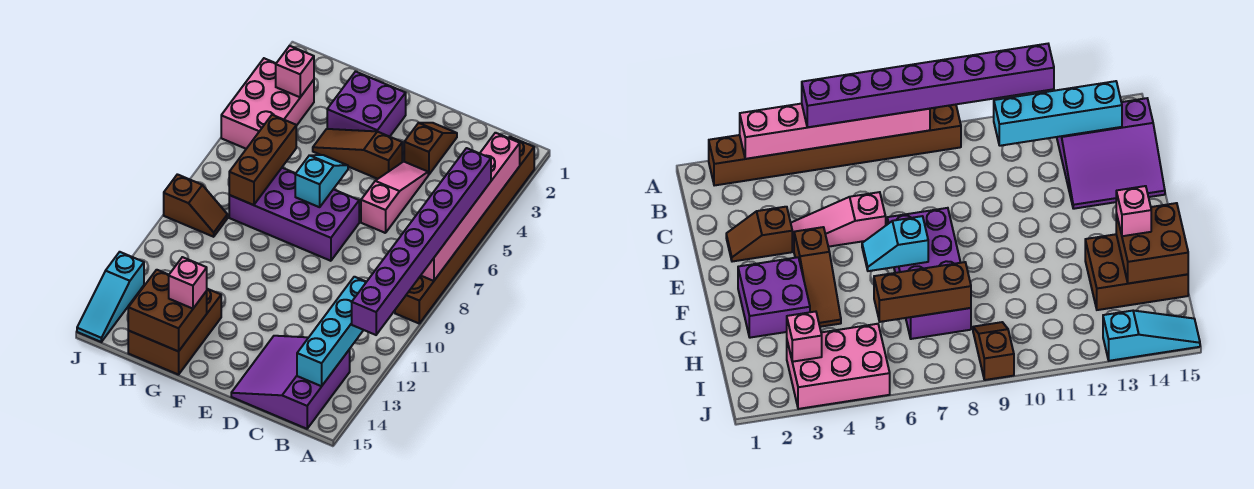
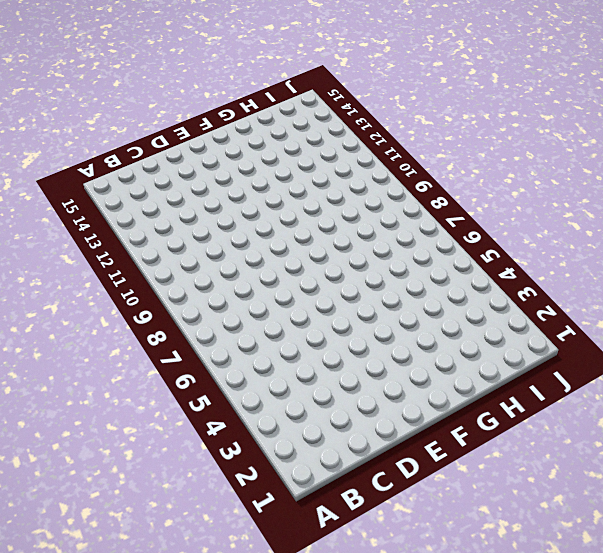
none -> brown brick A2:A9 level 1
none -> purple slope B13:D15 level 1 top B
none -> brown slope D2:D3 level 1 top 3

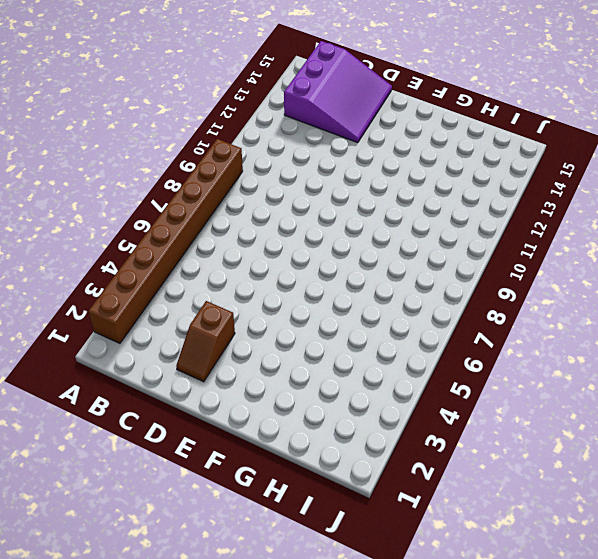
none -> pink slope D4:D6 level 1 top 6
none -> brown slope E4:G4 level 1 top E
none -> purple brick E7:H8 level 1

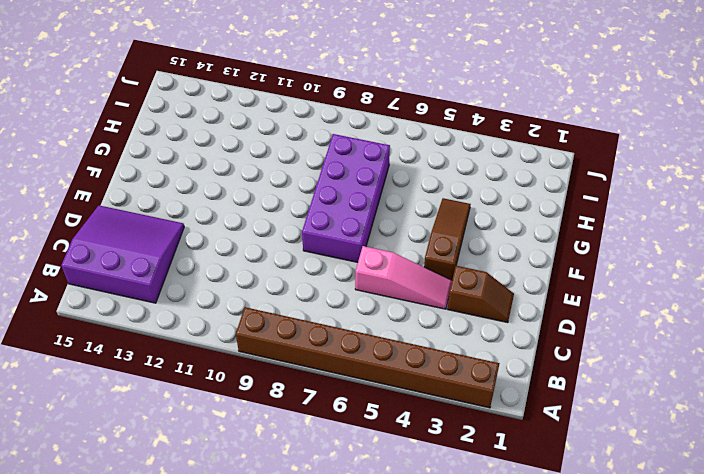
none -> purple brick F2:G3 level 1
none -> brown brick G13:H15 level 1
none -> pink brick I3:J5 level 1

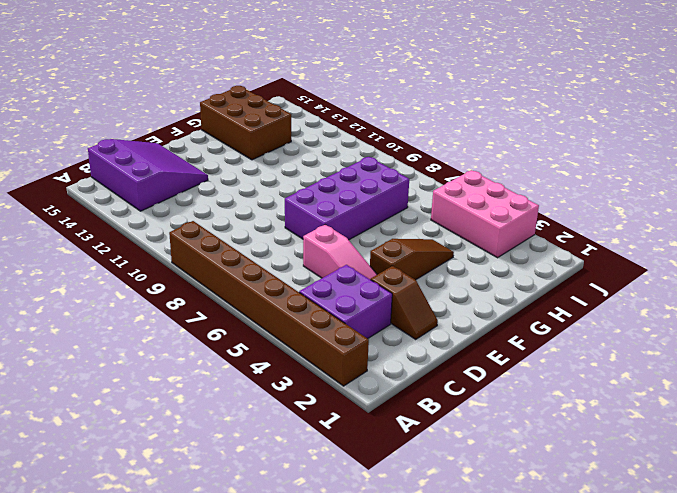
purple brick B3:C4 level 1 -> purple brick F2:G3 level 1
none -> brown slope I9:J9 level 1 top J
none -> cyan slope J13:J15 level 1 top 13
none -> pink brick A3:A8 level 2

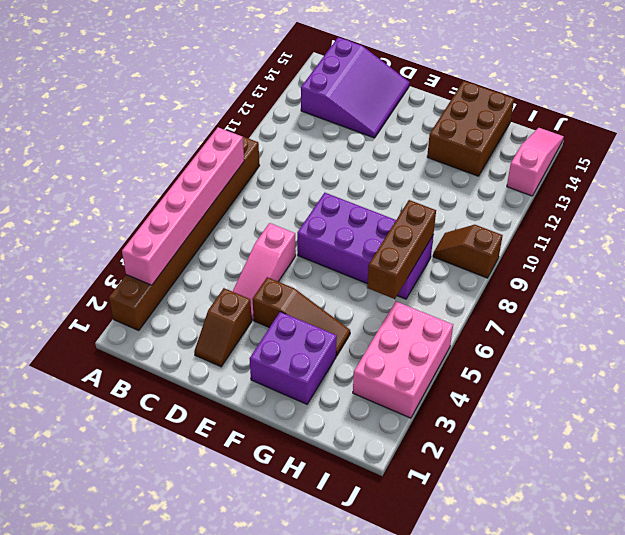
pink slope J13:J15 level 1 top 13 -> cyan slope J13:J15 level 1 top 13
none -> cyan brick B11:B14 level 2
none -> cyan slope F6:F7 level 2 top 7
none -> brown brick G14:H15 level 2

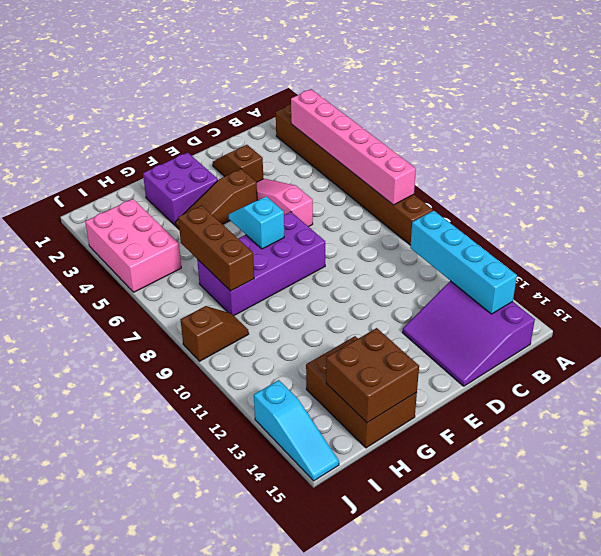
none -> pink brick I3 level 2
none -> purple brick A5:A12 level 3
none -> pink brick G14 level 3

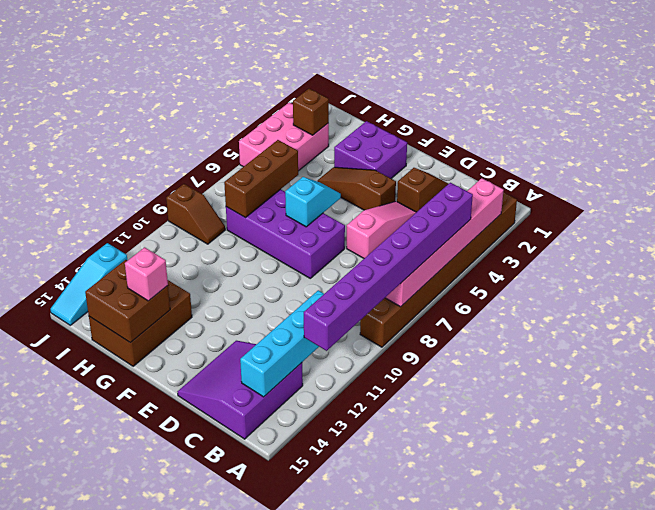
brown brick I3 level 2 -> pink brick I3 level 2

